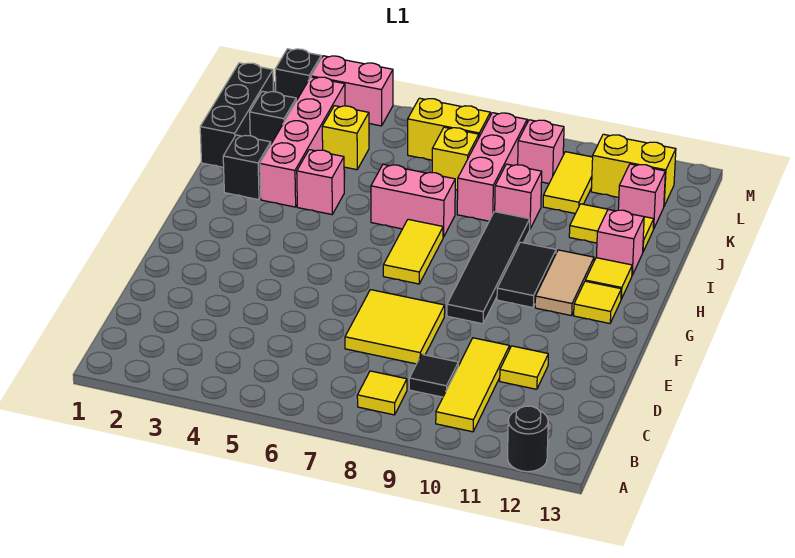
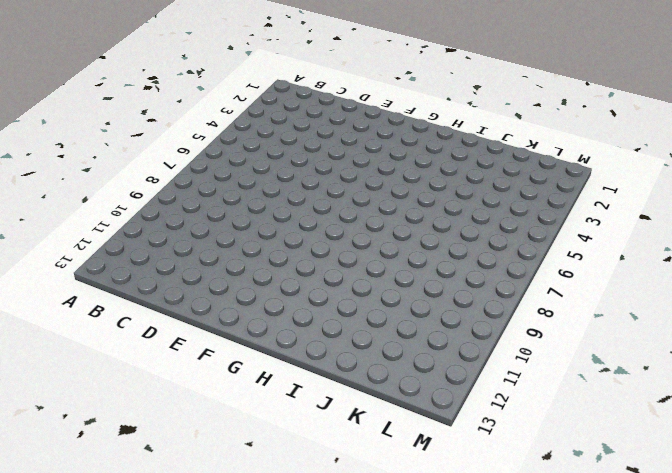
none -> black round brick A12 level 1
none -> yellow tile B8 level 1
none -> yellow tile B10:D10 level 1
none -> black tile C9 level 1

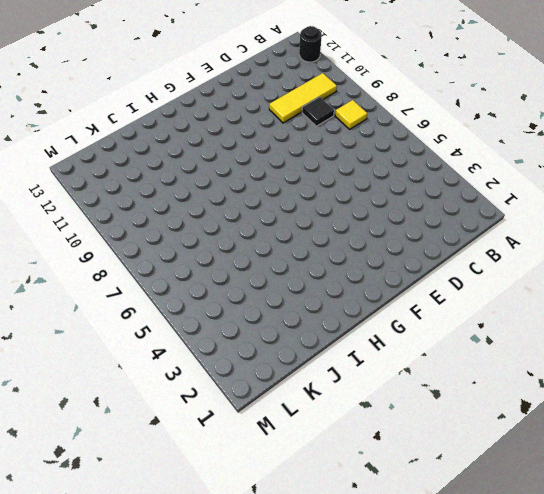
none -> yellow tile D7:E8 level 1
none -> yellow tile D11 level 1
none -> black tile F9:I9 level 1
none -> yellow tile G7:H7 level 1

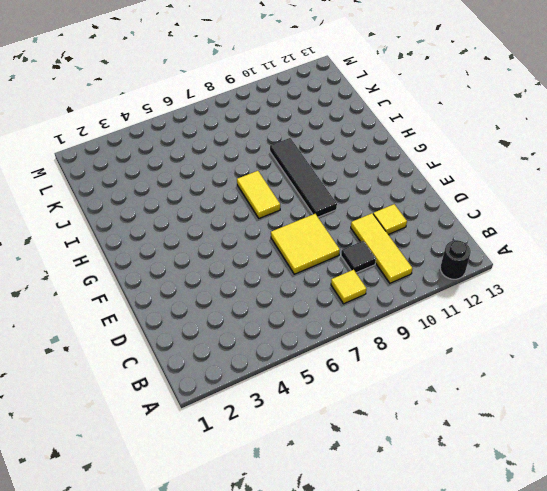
none -> black tile G10:H10 level 1
none -> tan tile G11:H11 level 1
none -> yellow tile G12 level 1
none -> yellow tile H12 level 1

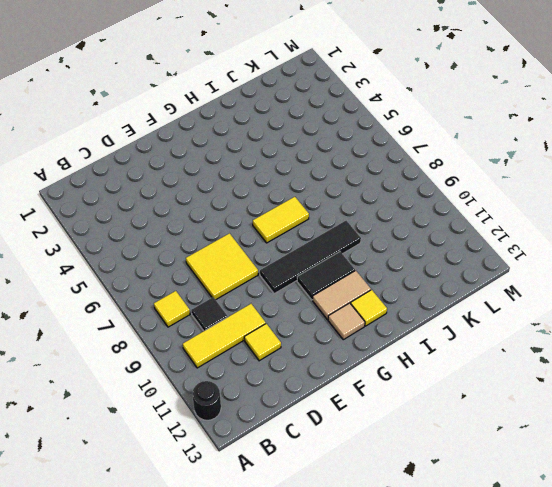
tan tile G12 level 1 -> yellow tile G12 level 1
none -> black brick I2 level 1
none -> pink brick I3:L3 level 1
none -> pink brick I4 level 1
none -> pink brick I6:I7 level 1

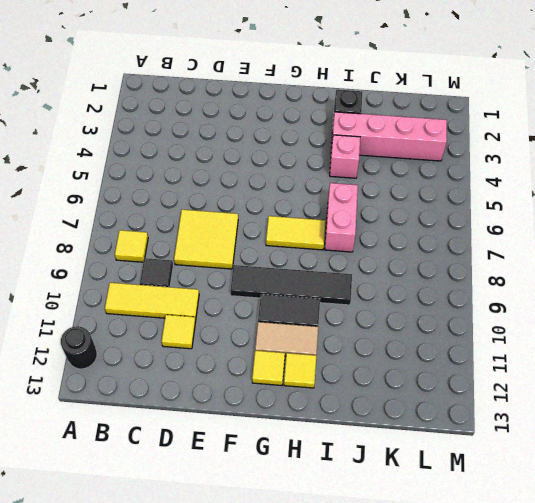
none -> pink brick I12 level 1
none -> black brick J1:L1 level 1
none -> pink brick J8:L8 level 1
none -> pink brick J9 level 1

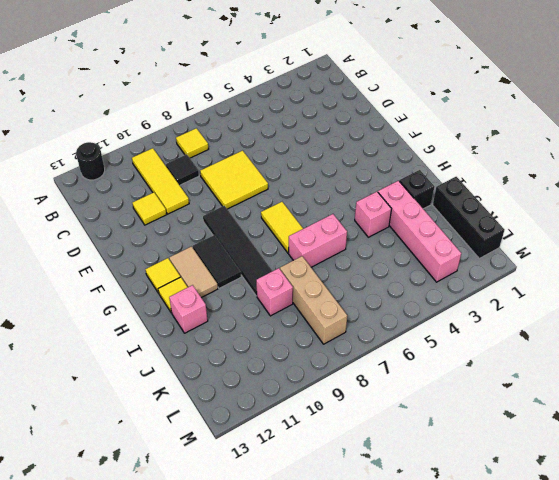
tan brick J8:L8 level 1 -> pink brick J8:L8 level 1
none -> yellow tile J11:J12 level 1
none -> black brick K2 level 1
none -> yellow brick K4 level 1
none -> yellow brick K7 level 1

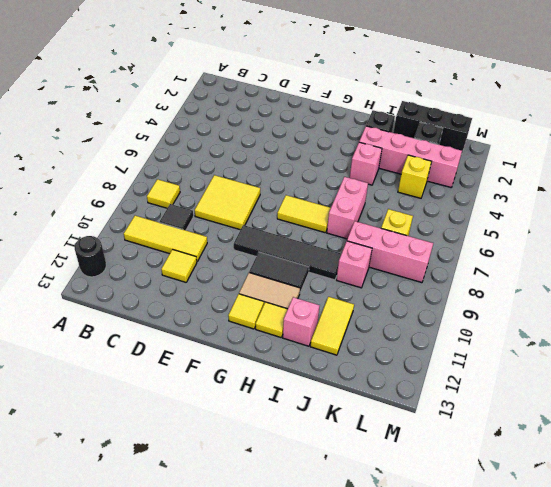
none -> yellow tile K10:L10 level 1
none -> pink brick K12 level 1
none -> yellow brick L6:L7 level 1
none -> pink brick L9 level 1

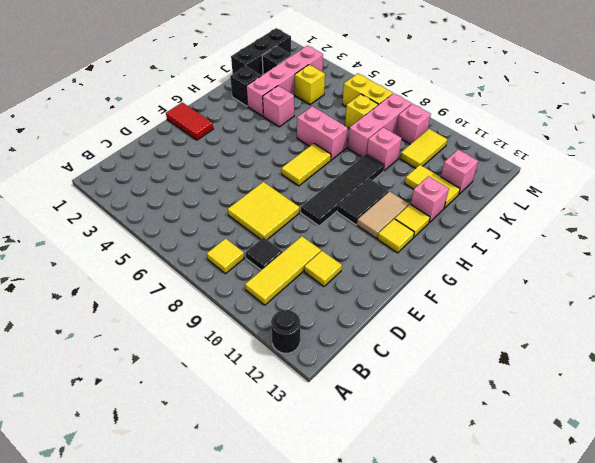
red tile F1:F2 level 1 -> none
none -> yellow brick L11:L12 level 1
none -> black brick M2 level 1
none -> pink brick M3:M4 level 1

